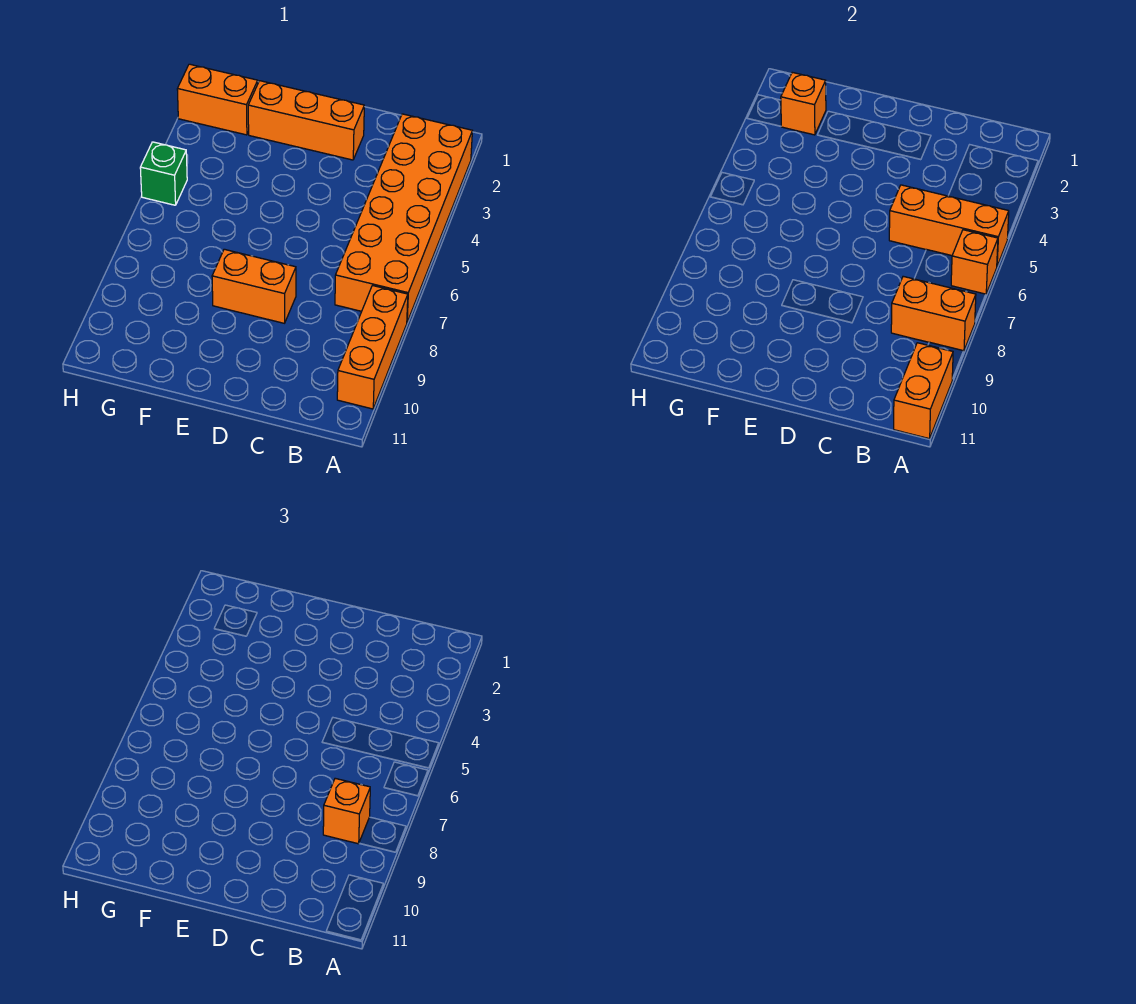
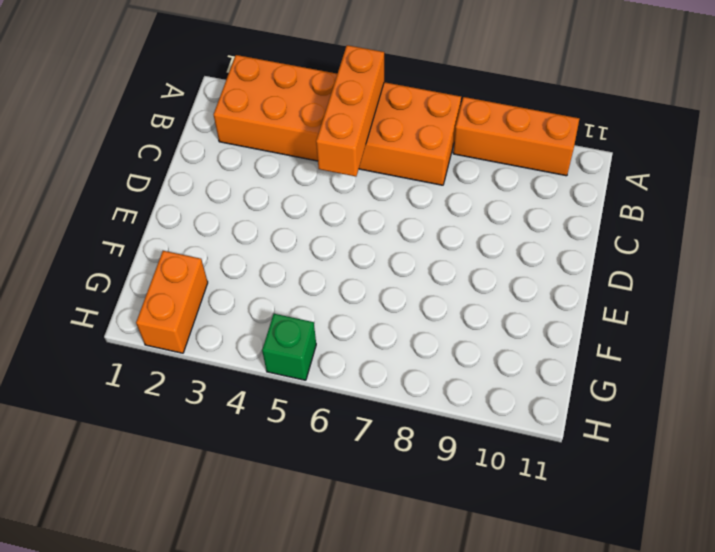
none -> orange brick D2:F2 level 1
none -> orange brick D8:E8 level 1
none -> orange brick A6 level 2

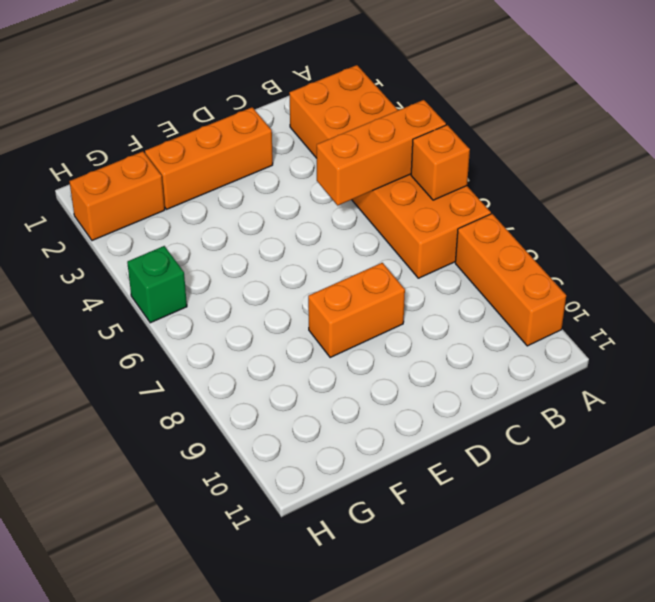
none -> orange brick A8:B8 level 2
none -> orange brick A10:A11 level 2
none -> orange brick G2 level 2

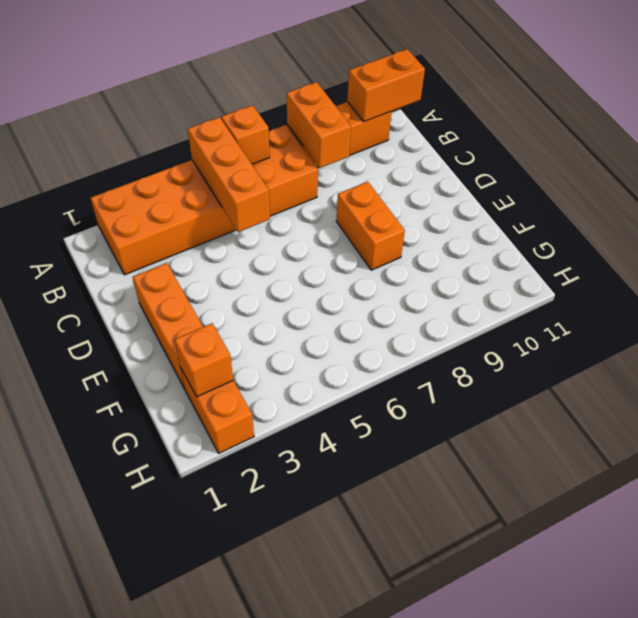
none -> green brick H5 level 1
none -> orange brick B8 level 3

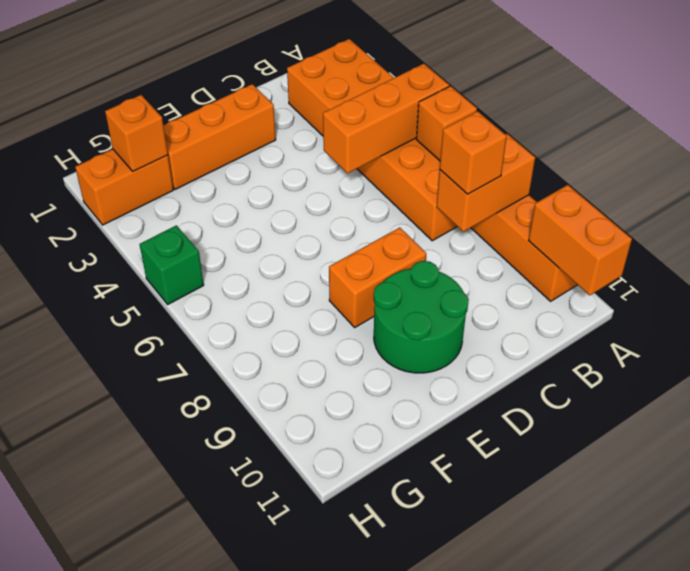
green round brick D9:E10 level 1 -> none

